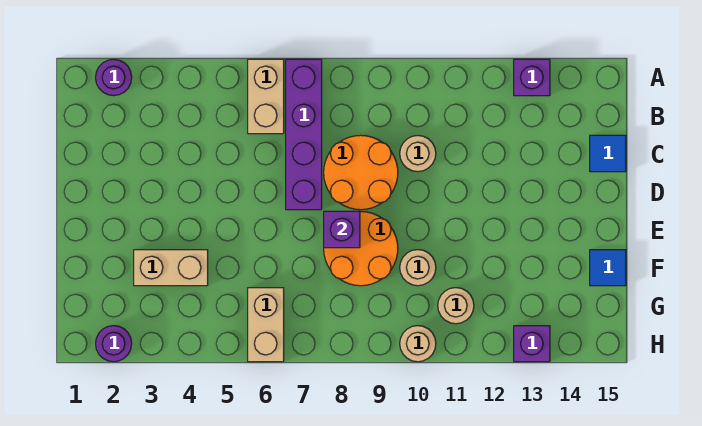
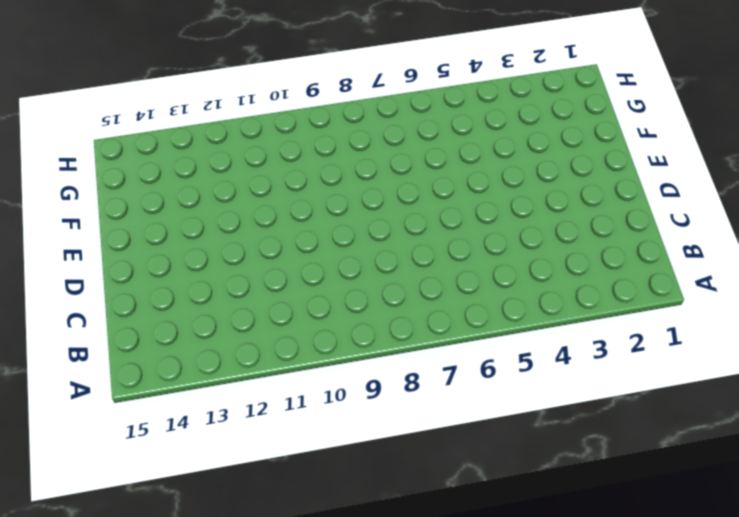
none -> purple round brick A2 level 1
none -> tan brick A6:B6 level 1
none -> purple brick A7:D7 level 1

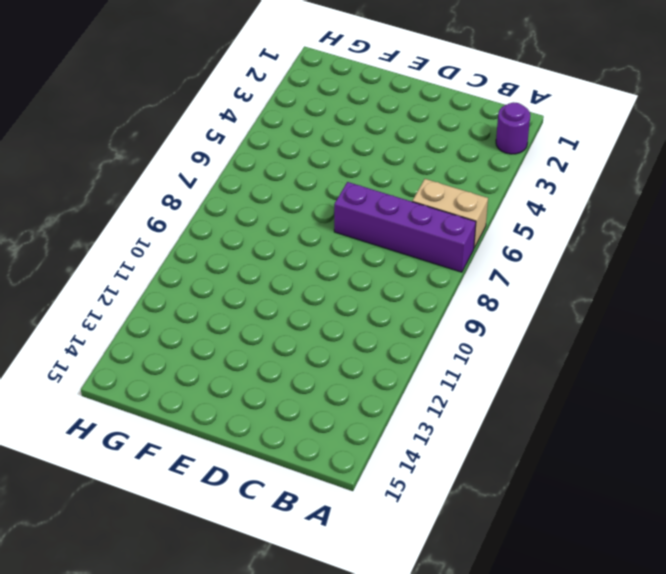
none -> purple brick A13 level 1
none -> orange round brick C8:D9 level 1
none -> tan round brick C10 level 1

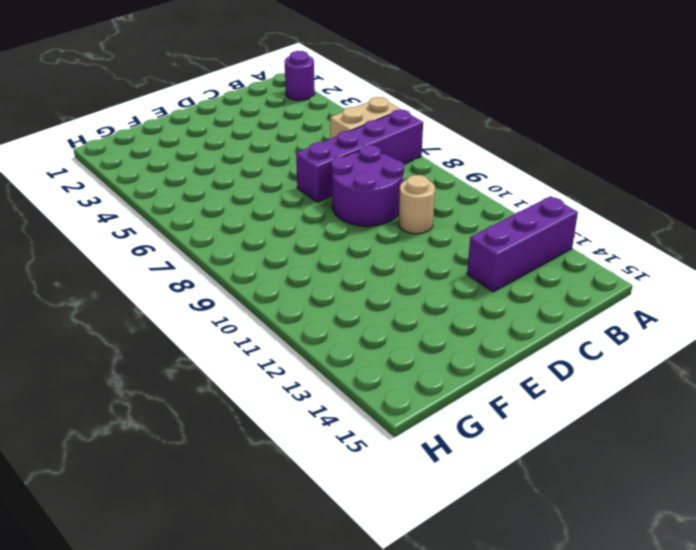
purple brick A13:C13 level 1 -> purple brick A13 level 1
purple round brick C8:D9 level 1 -> orange round brick C8:D9 level 1
none -> blue tile C15 level 1
none -> orange round brick E8:F9 level 1
none -> tan brick F3:F4 level 1

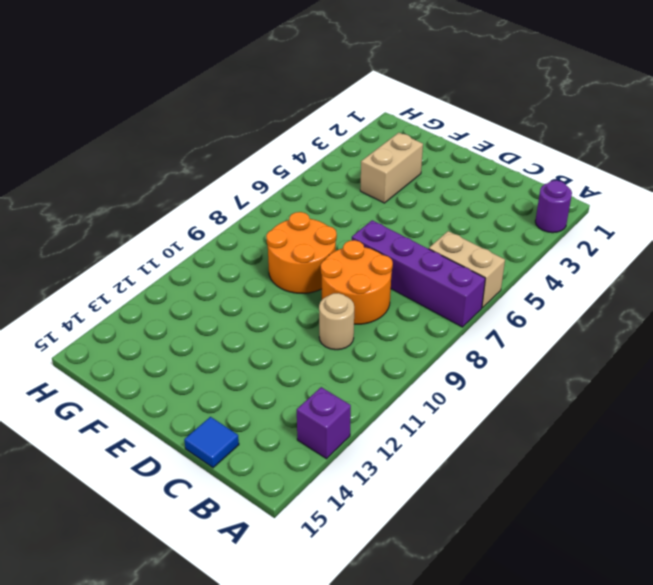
none -> tan round brick F10 level 1
none -> blue tile F15 level 1
none -> tan brick G6:H6 level 1

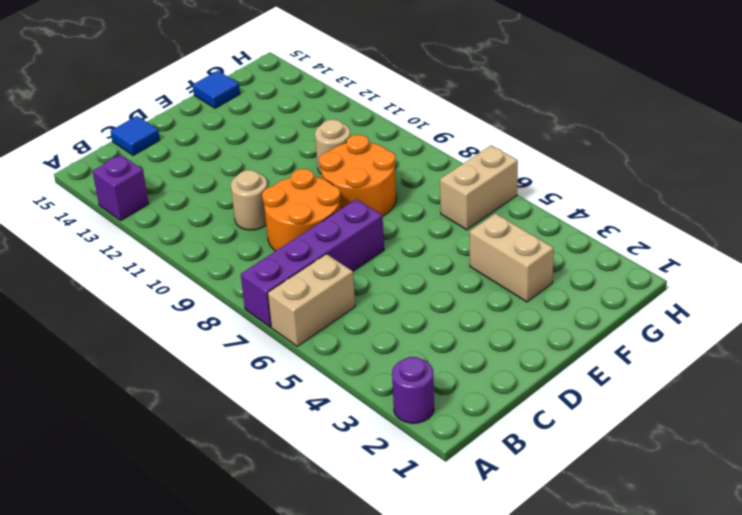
none -> tan round brick G11 level 1
none -> purple round brick H2 level 1
none -> tan round brick H10 level 1

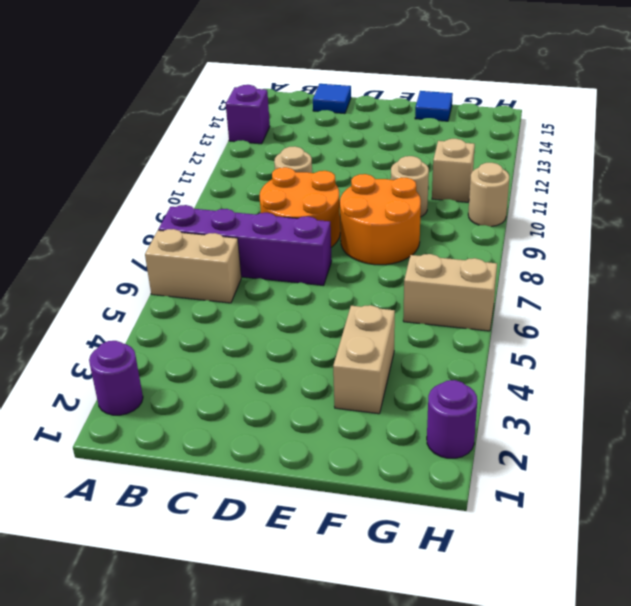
tan brick G11 level 1 -> tan round brick G11 level 1
none -> purple brick H13 level 1
none -> purple brick E8 level 2

